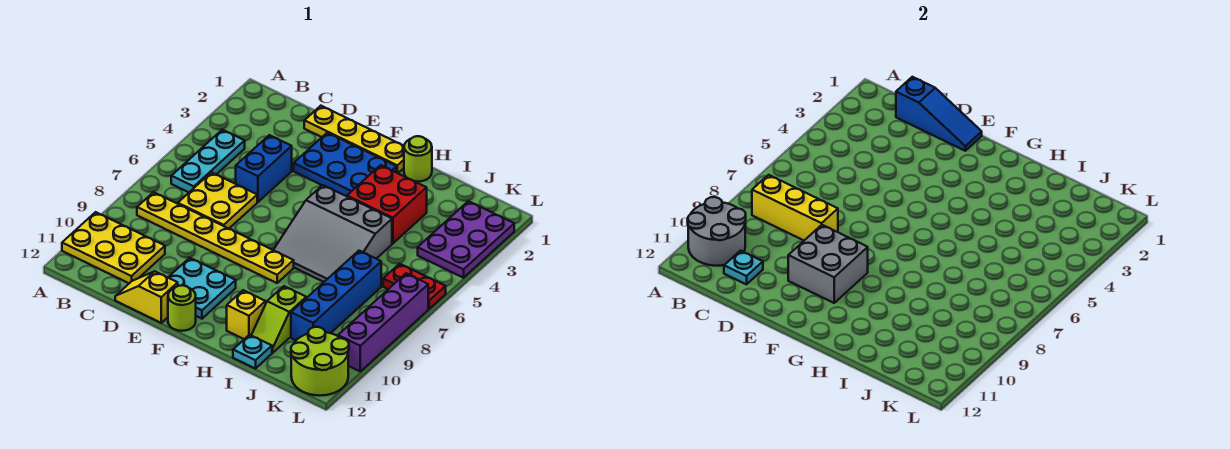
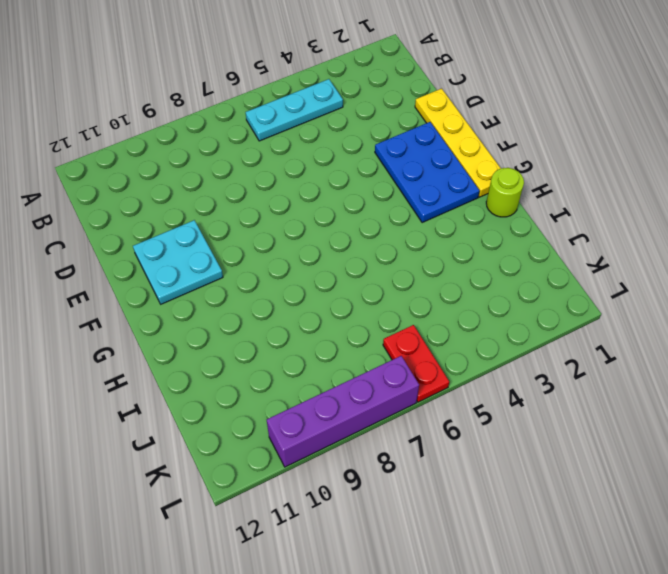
none -> yellow plate A10:C11 level 1
none -> yellow plate B8:G8 level 1
none -> yellow plate C6:D7 level 1

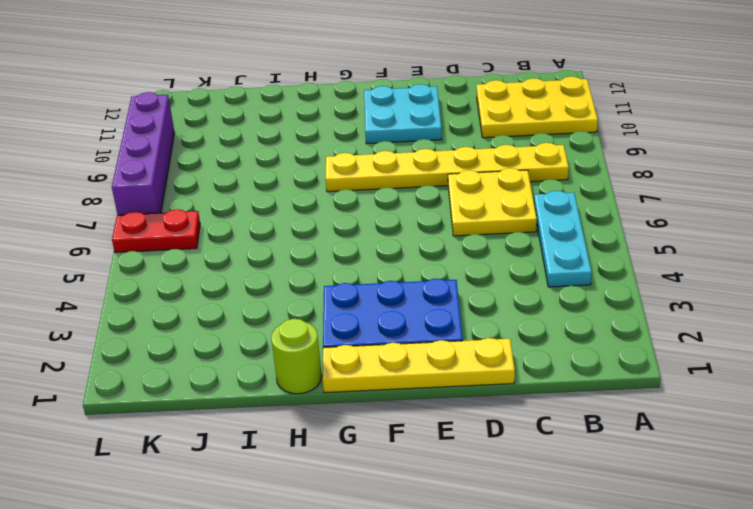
none -> blue brick D4:D5 level 1
none -> yellow slope D12:E12 level 1 top E
none -> lime round brick F12 level 1

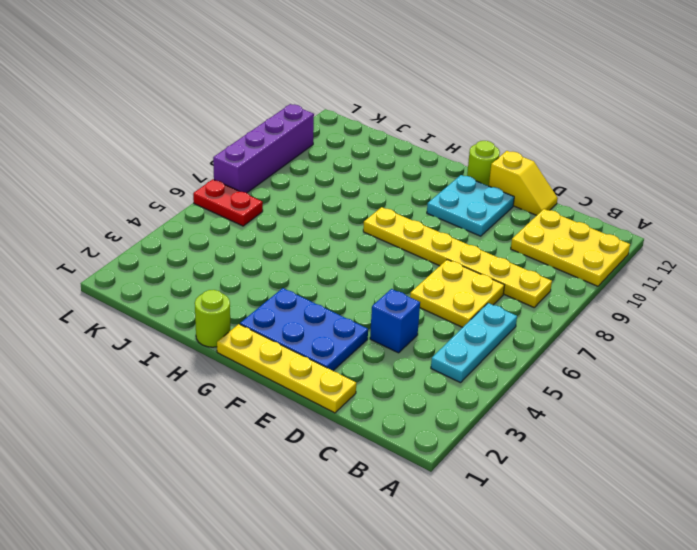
blue brick D4 level 1 -> blue brick D4:D5 level 1
none -> grey slope G5:I7 level 1 top 5
none -> red brick H3:I4 level 1
none -> yellow brick H11 level 1

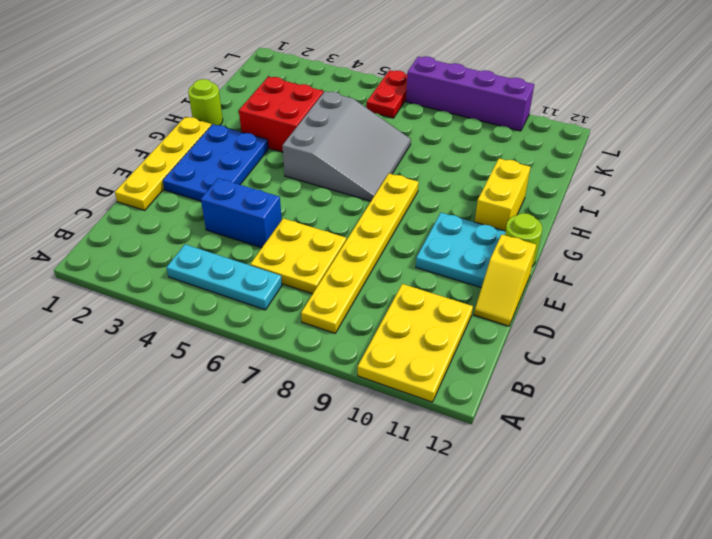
yellow brick G11:H11 level 1 -> yellow brick H11 level 1
none -> lime slope I10:I11 level 1 top 10
none -> cyan plate I12 level 1
none -> blue brick J7:J10 level 1

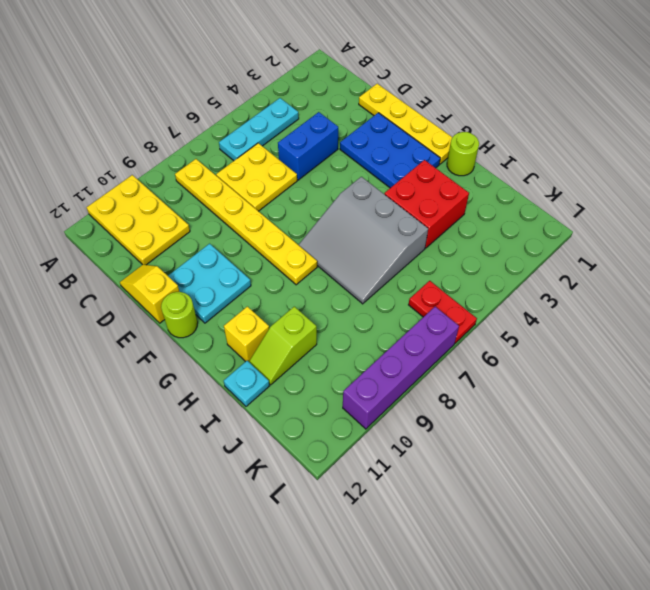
none -> blue brick J7:J10 level 1
none -> purple plate K2:L4 level 1
none -> lime round brick K11:L12 level 1

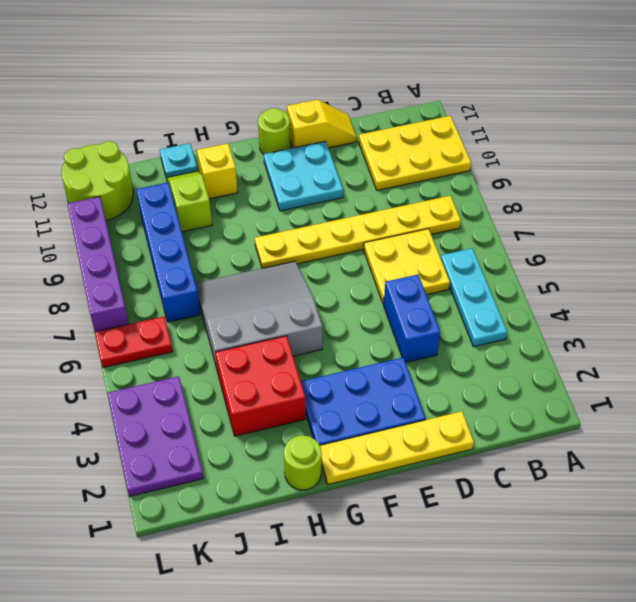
none -> grey round brick A10:B11 level 2
none -> yellow brick B8:D8 level 2
none -> blue slope C1:E1 level 2 top C

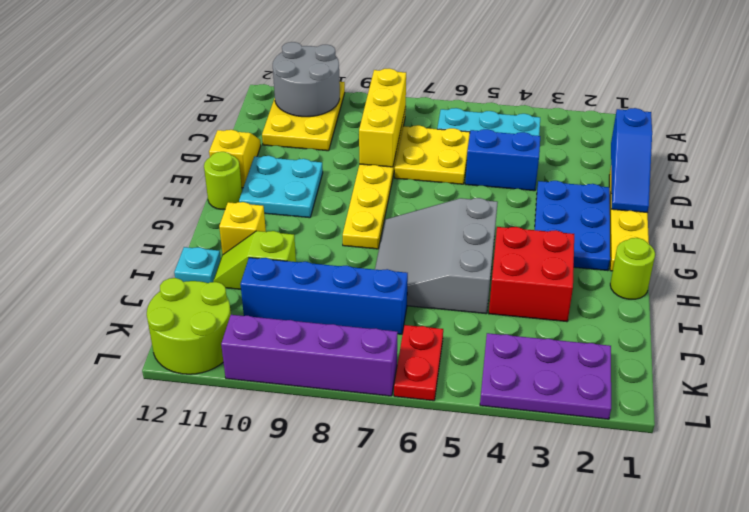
none -> cyan plate C11 level 2
none -> grey brick E9:F10 level 2

